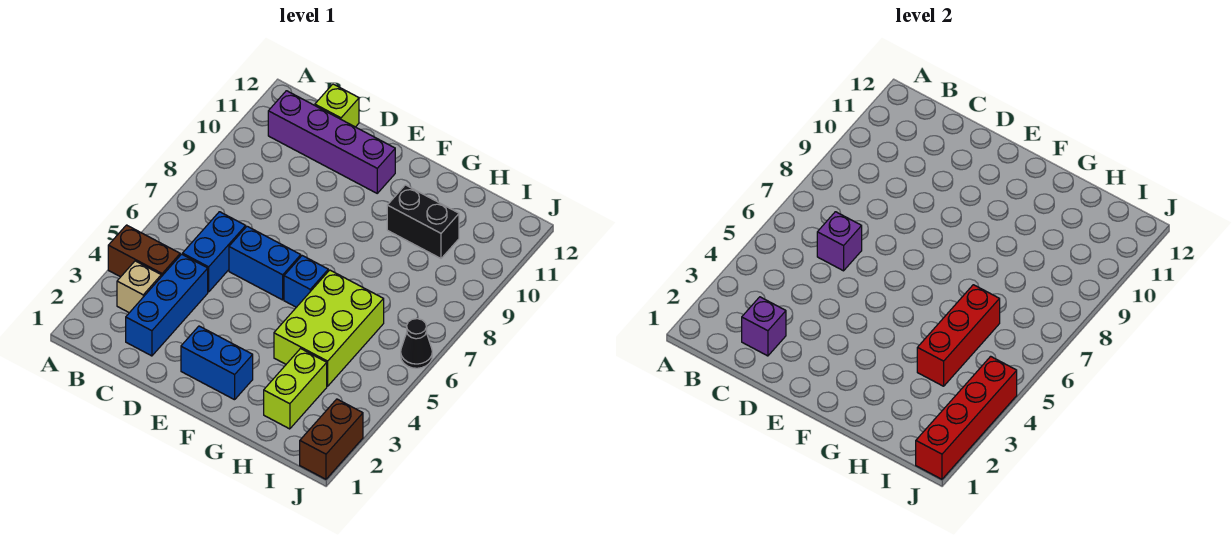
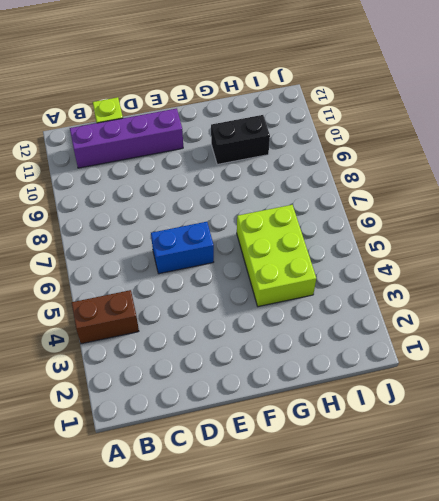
none -> tan brick B3 level 1
none -> blue brick C2:C4 level 1
none -> blue brick C5:C6 level 1

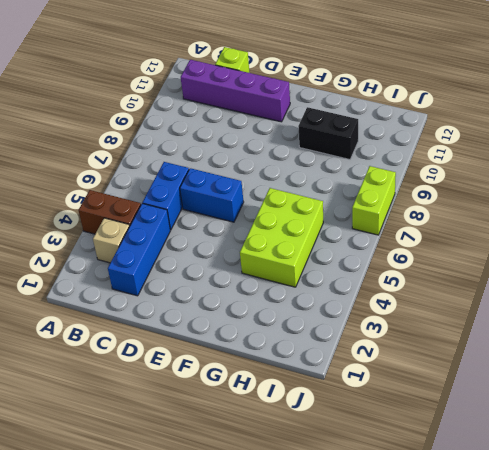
lime brick J7:J8 level 1 -> lime brick H2:H3 level 1
none -> blue brick E2:F2 level 1
none -> blue brick F6 level 1
none -> brown brick J1:J2 level 1

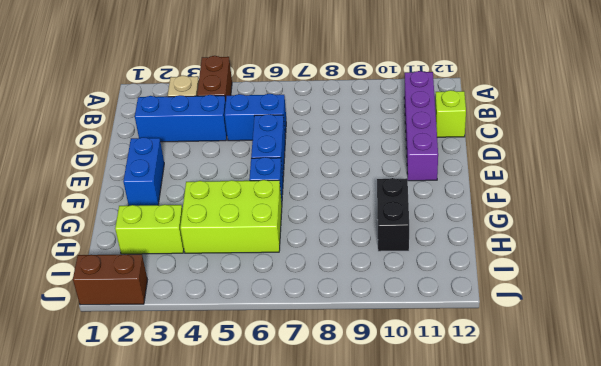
none -> black cone J6 level 1
none -> purple brick C2 level 2
none -> purple brick C6 level 2

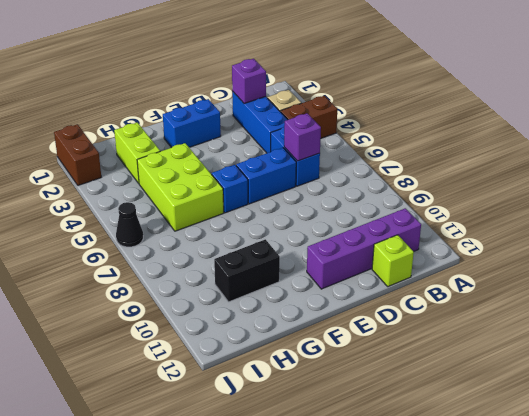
none -> red brick H4:H6 level 2
none -> red brick J1:J4 level 2

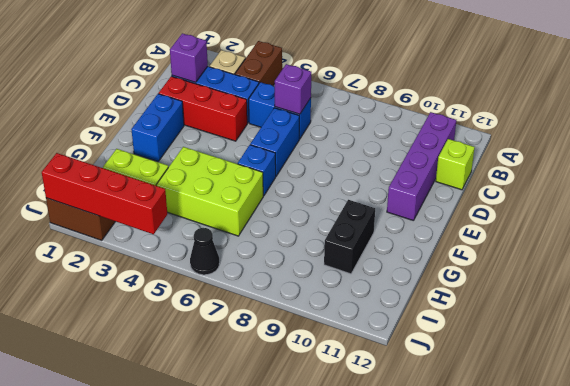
red brick D2:D4 level 1 -> red brick H4:H6 level 2

